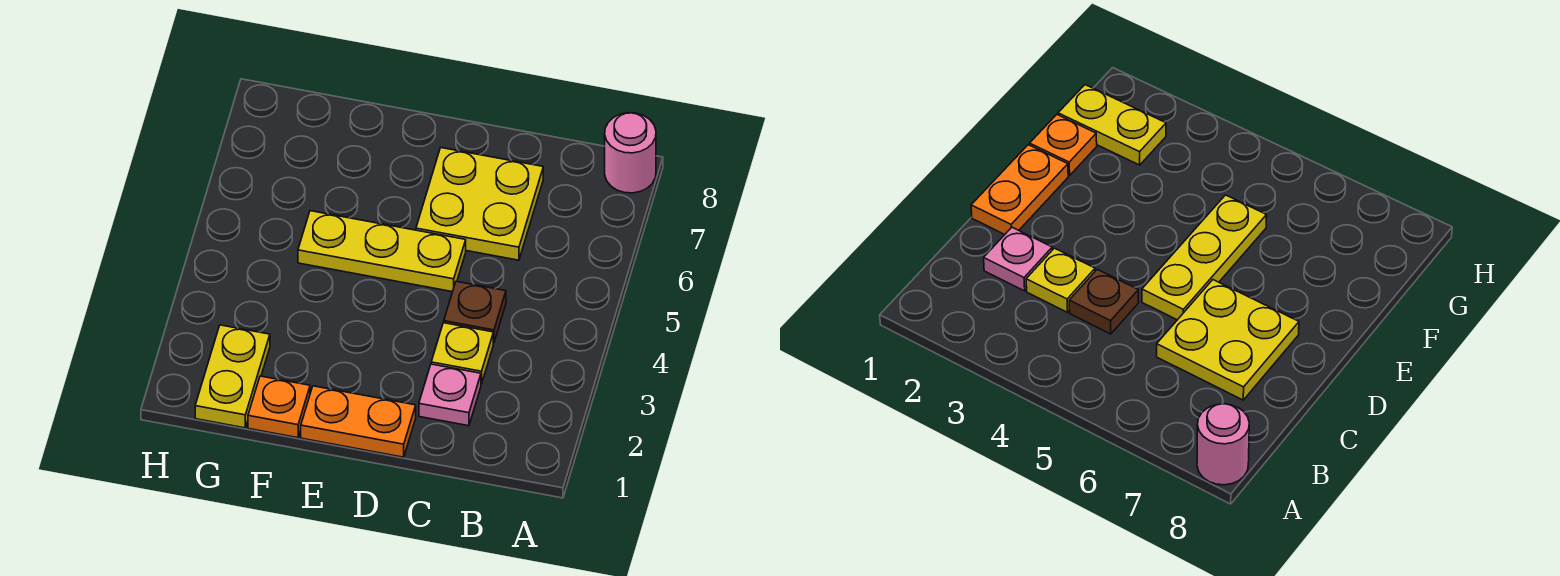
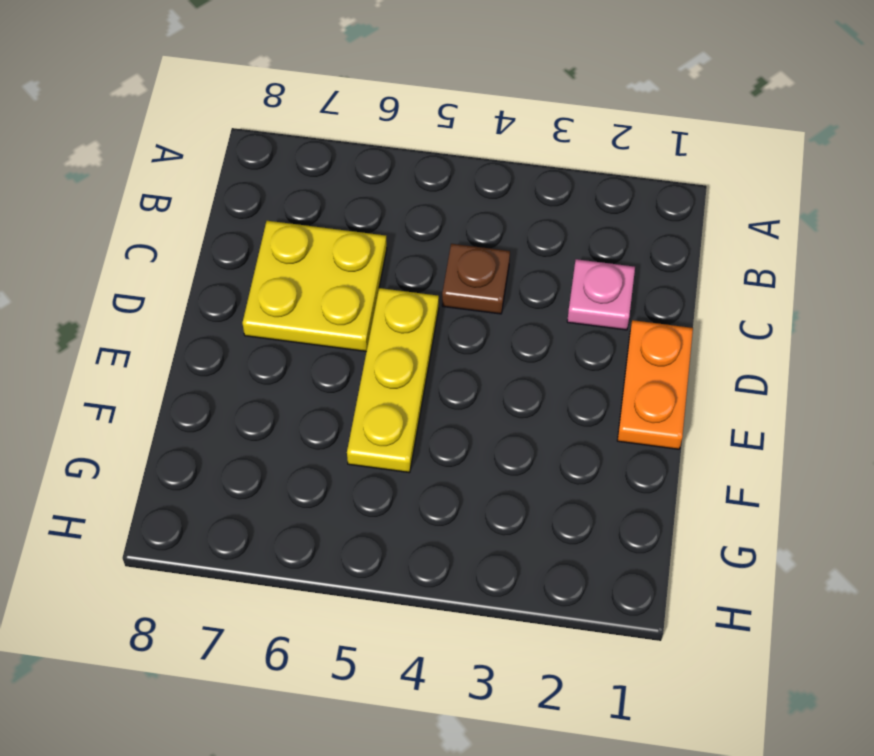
none -> pink round brick A8 level 1
none -> yellow plate C3 level 1

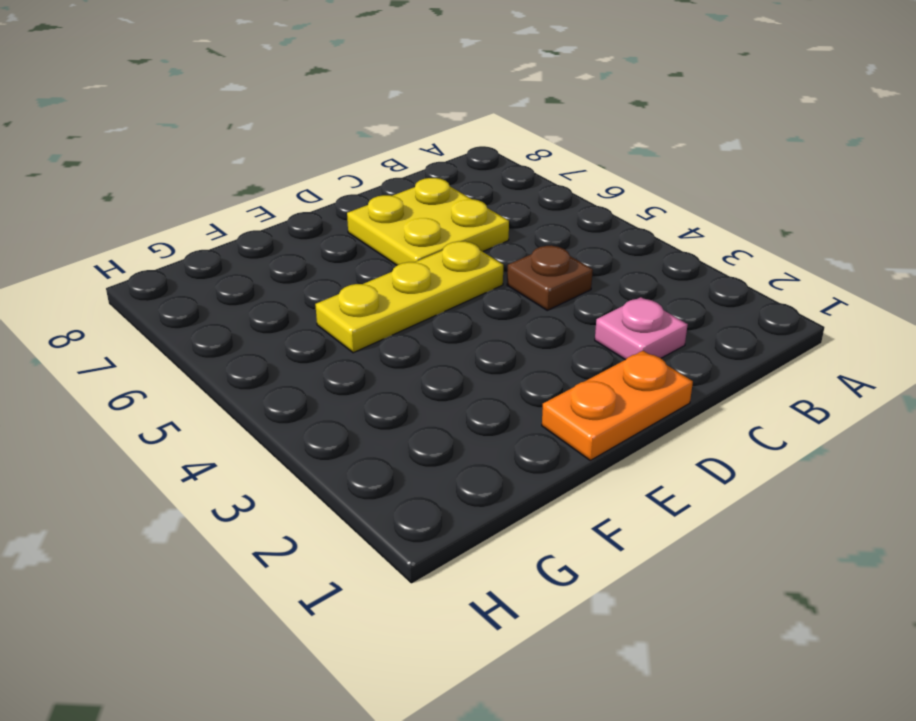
none -> pink round brick A8 level 1
none -> yellow plate C3 level 1

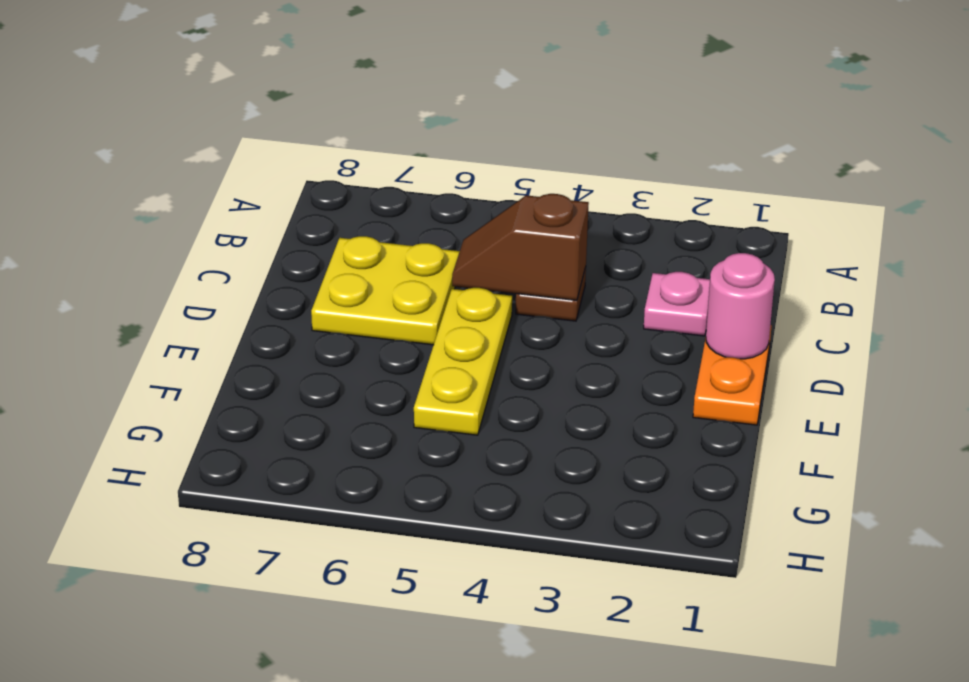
brown slope C4:C5 level 2 top 4 -> none
pink round brick D1 level 2 -> pink round brick A8 level 1
none -> yellow plate C3 level 1
none -> orange plate F1 level 1

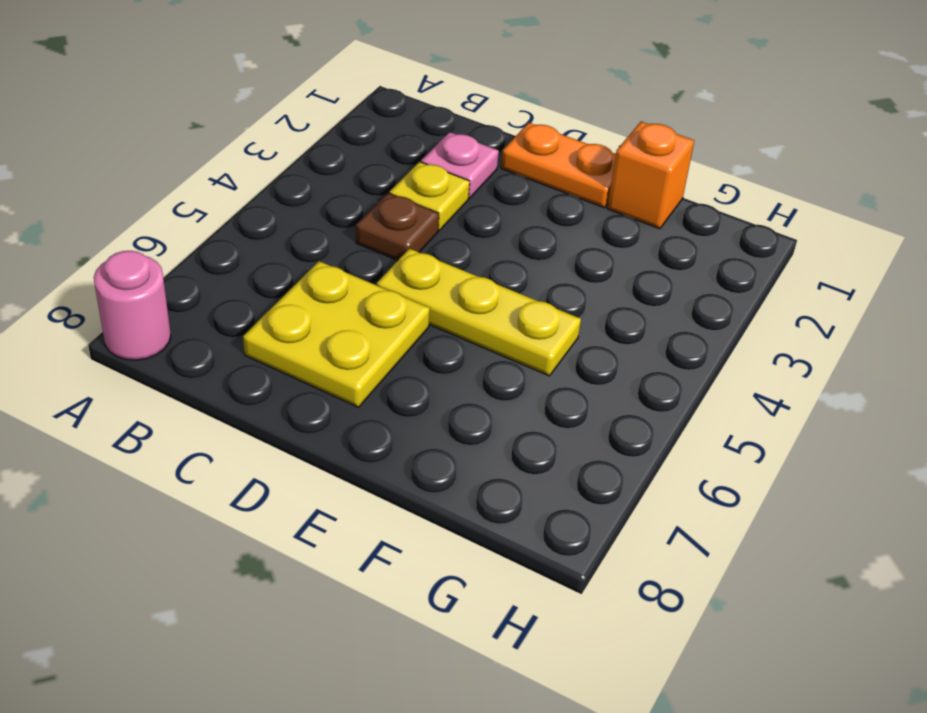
orange brick F1 level 1 -> orange plate F1 level 1
none -> yellow plate G1:G2 level 1

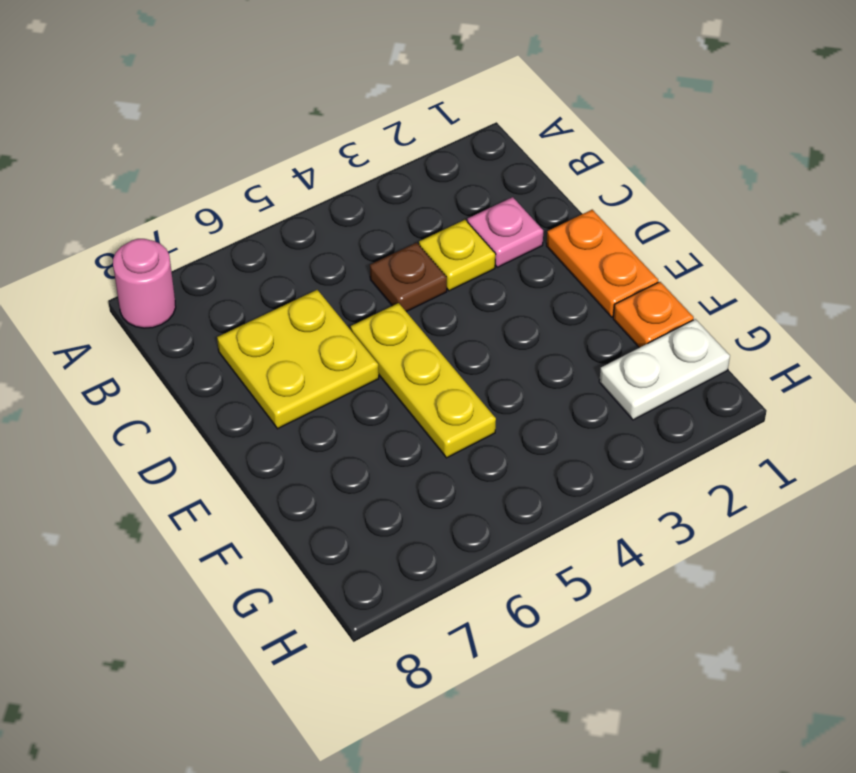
white plate G1:G2 level 1 -> yellow plate G1:G2 level 1

